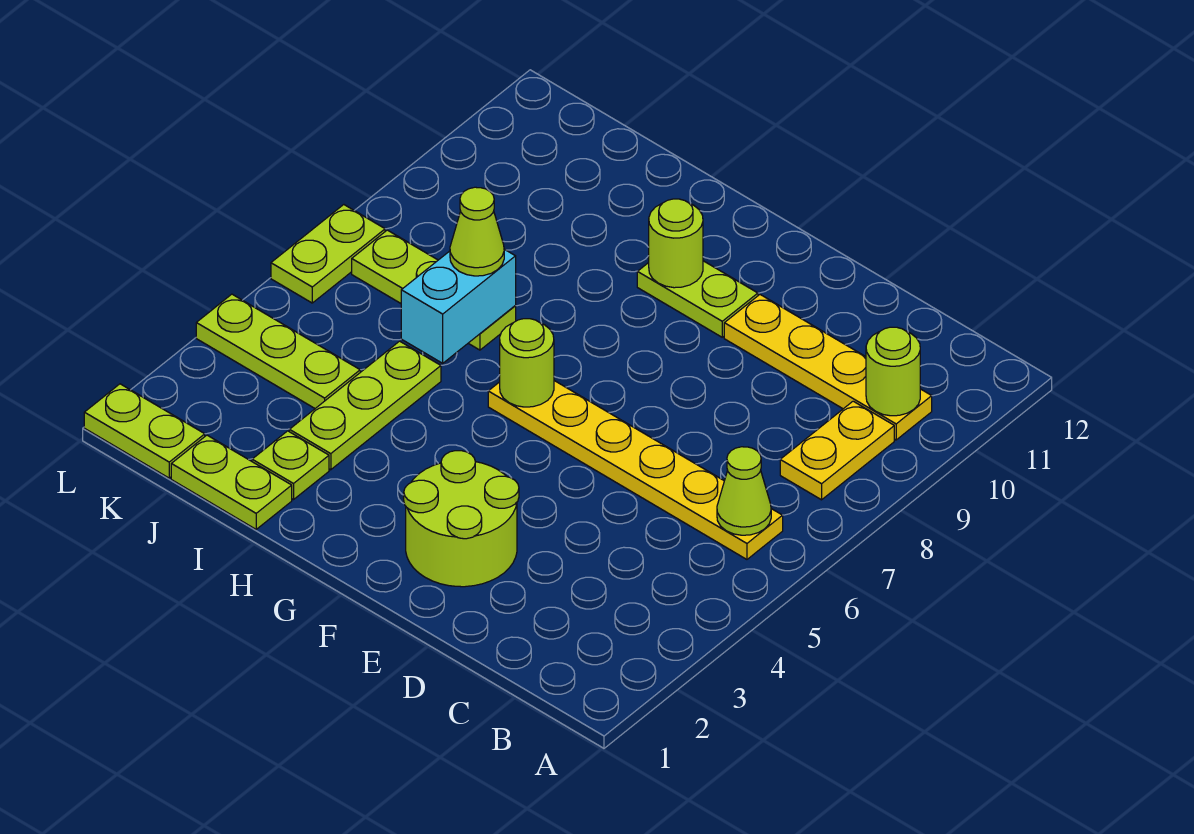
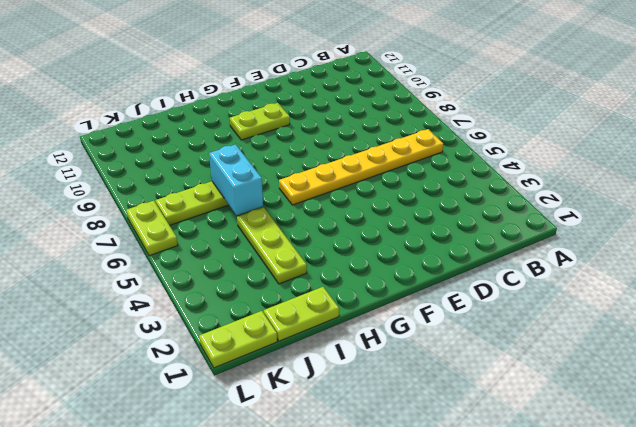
none -> yellow plate B8:B9 level 1
none -> yellow plate B10:E10 level 1
none -> lime round brick E2:F3 level 1

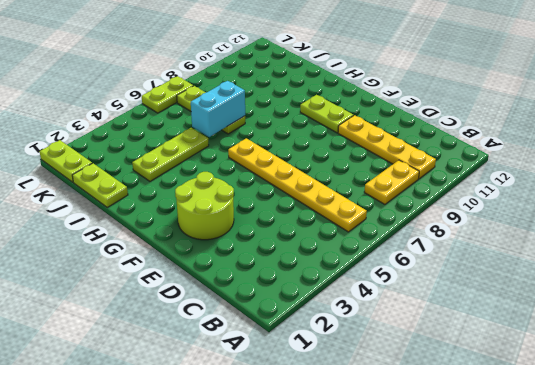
none -> lime plate I2 level 1
none -> lime plate J4:L4 level 1
none -> lime cone B6 level 2

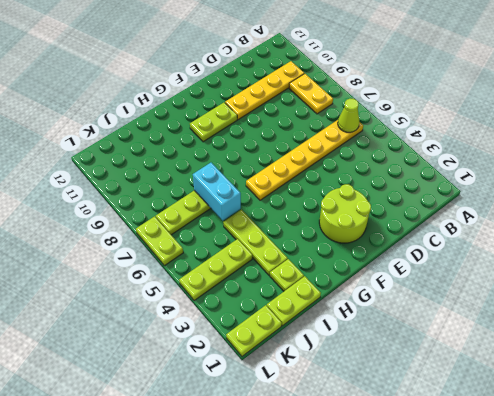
none -> lime round brick B10 level 2
none -> lime round brick G6 level 2
none -> lime round brick G10 level 2

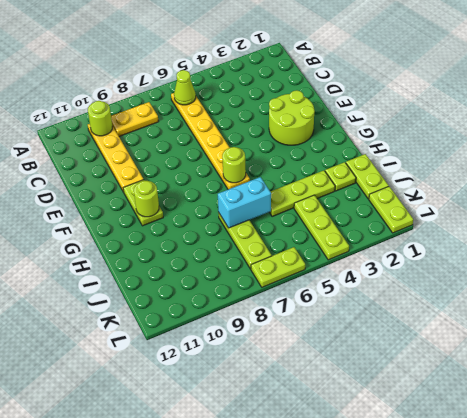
none -> lime cone I7 level 3

